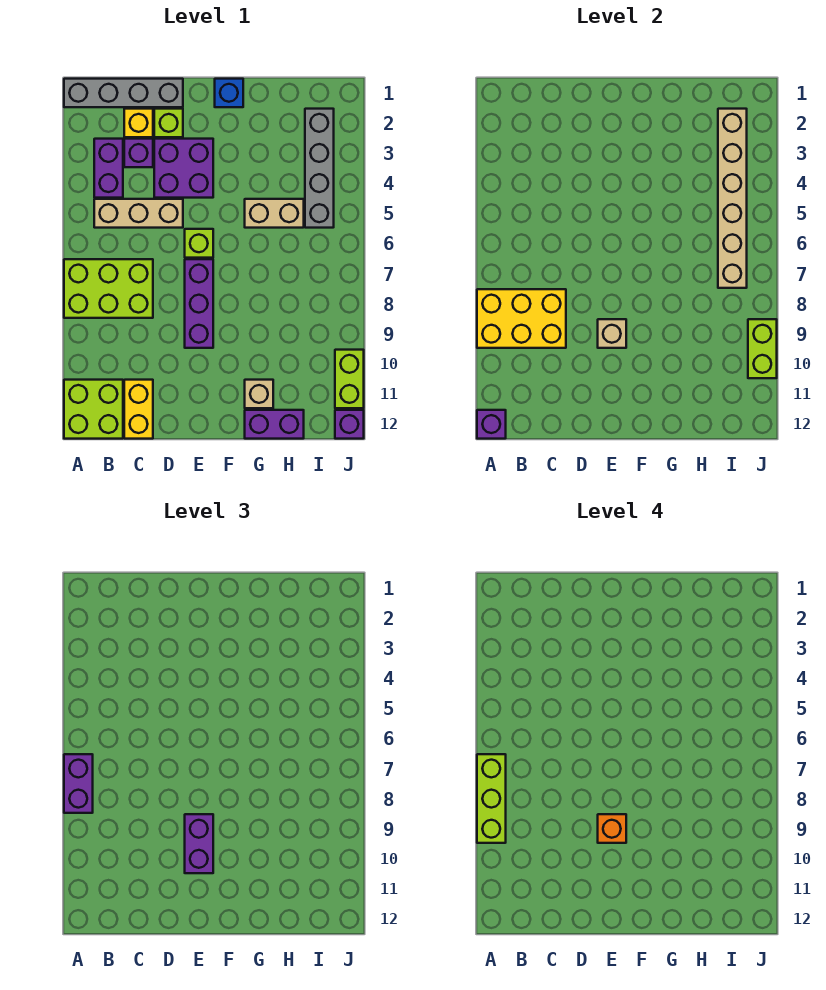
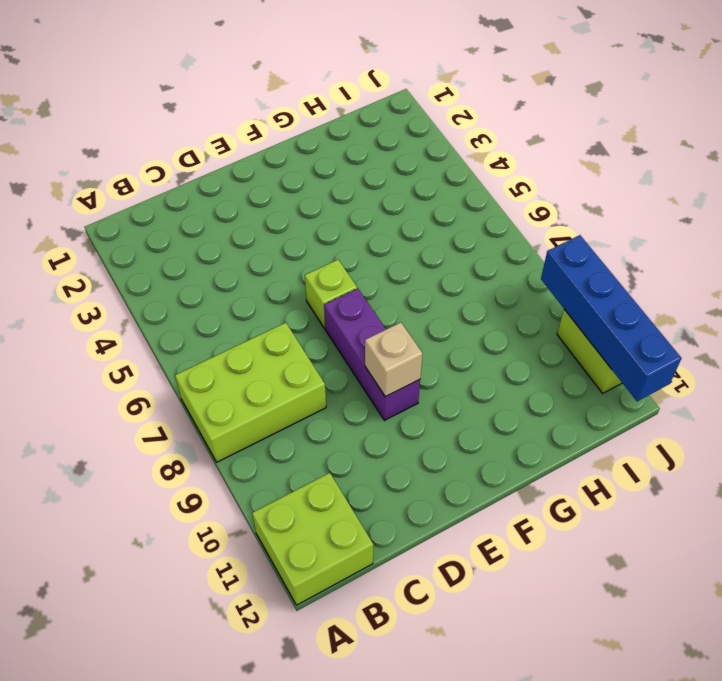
blue brick J9:J12 level 2 -> lime brick J9:J10 level 2
none -> grey brick A1:D1 level 1
none -> purple brick B3:B4 level 1
none -> tan brick B5:D5 level 1

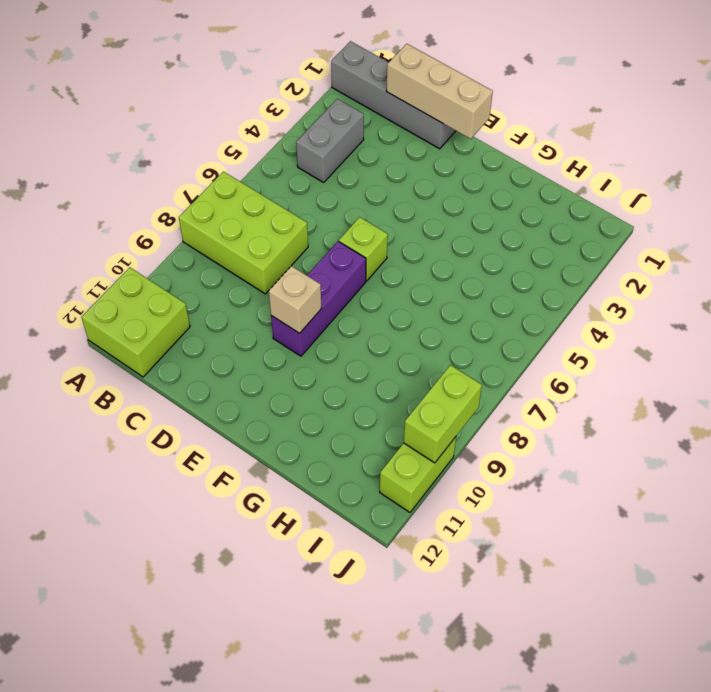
grey brick B3:B4 level 1 -> purple brick B3:B4 level 1
tan brick C1:E1 level 2 -> tan brick B5:D5 level 1
none -> yellow brick C2 level 1
none -> purple brick C3 level 1
none -> yellow brick C11:C12 level 1

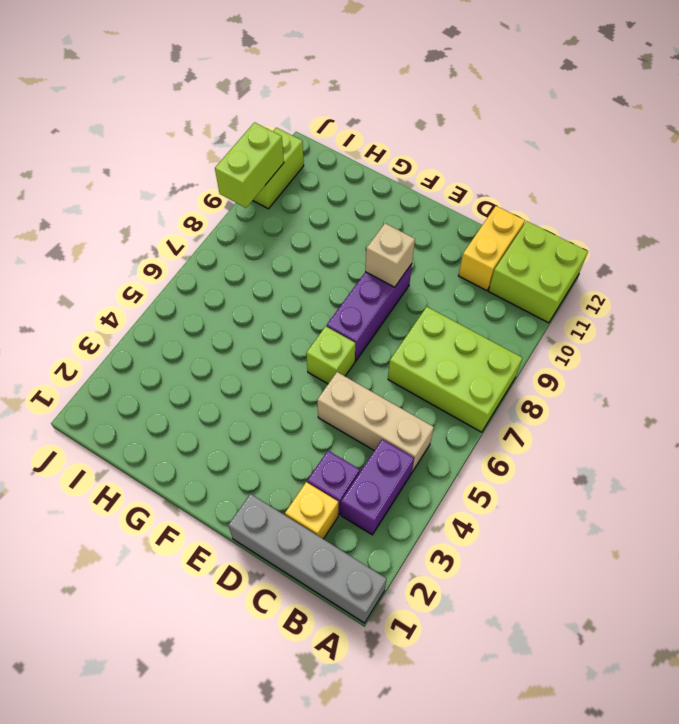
none -> lime brick D2 level 1
none -> purple brick D3:E4 level 1
none -> blue brick F1 level 1

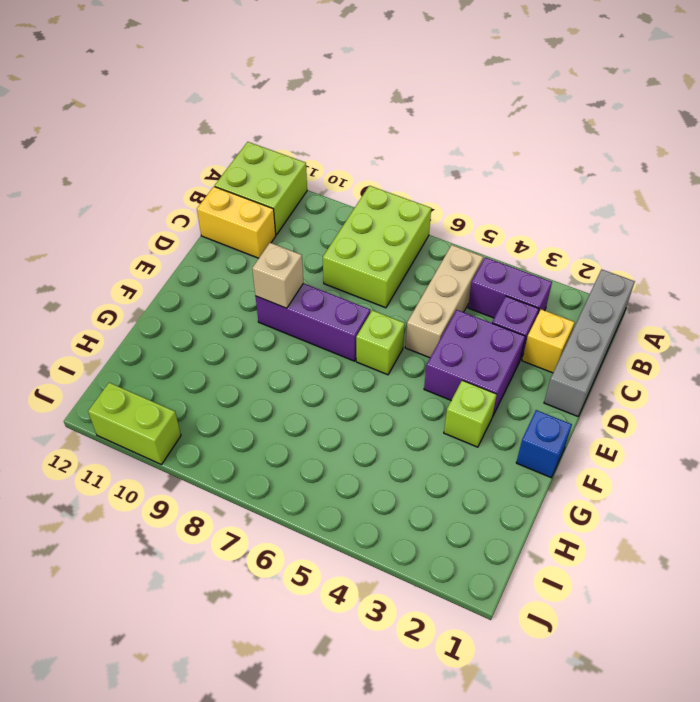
lime brick F3 level 1 -> lime brick D2 level 1
none -> tan brick G5:H5 level 1
none -> tan brick G11 level 1
none -> purple brick G12:H12 level 1

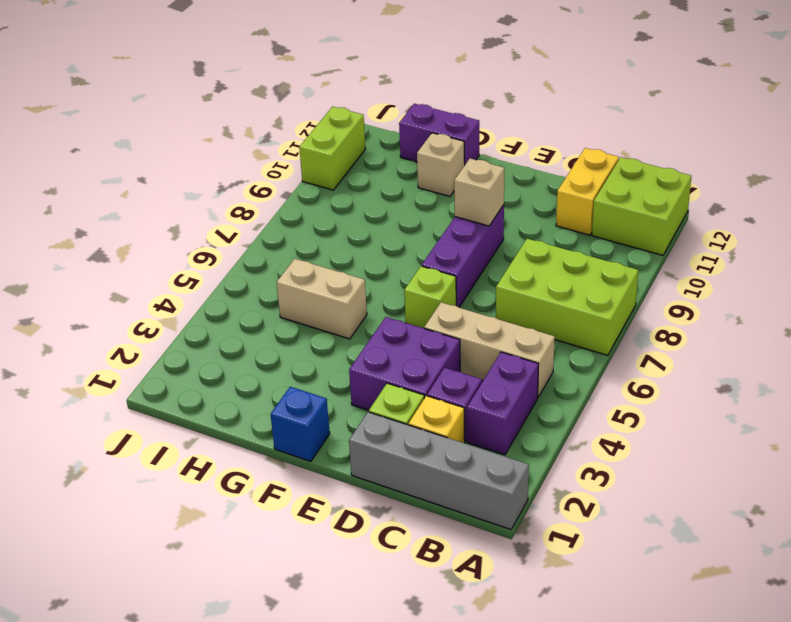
none -> grey brick I2:I5 level 1
none -> purple brick J12 level 1
none -> yellow brick A8:C9 level 2

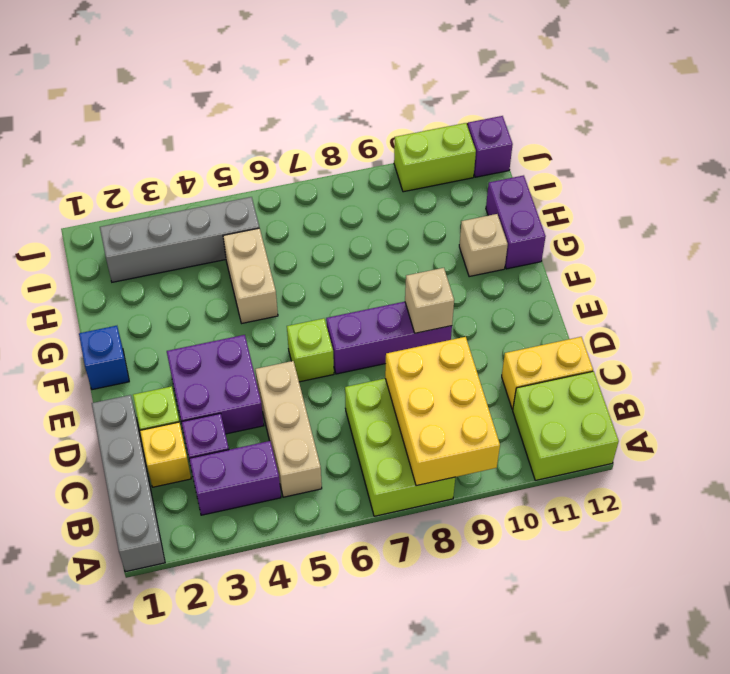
none -> purple brick A12 level 2
none -> tan brick I2:I7 level 2
none -> lime brick J9:J10 level 2

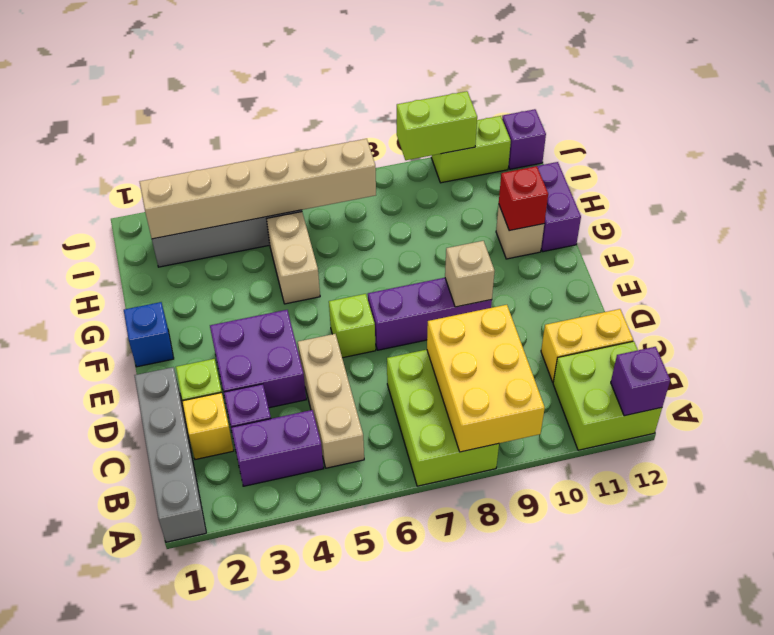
red brick G11 level 2 -> none
none -> purple brick A7:A8 level 3
none -> purple brick E9:E10 level 3
none -> lime brick A7:A9 level 4

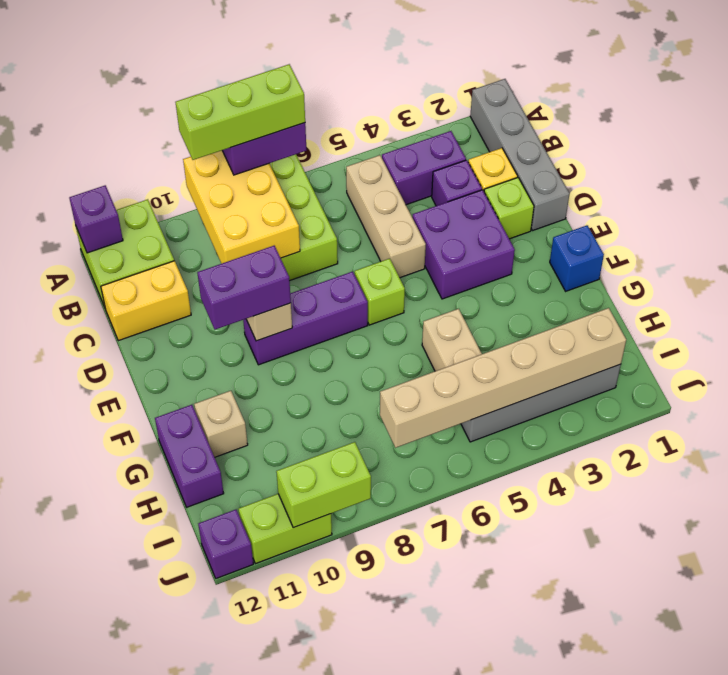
none -> orange brick E9 level 4

